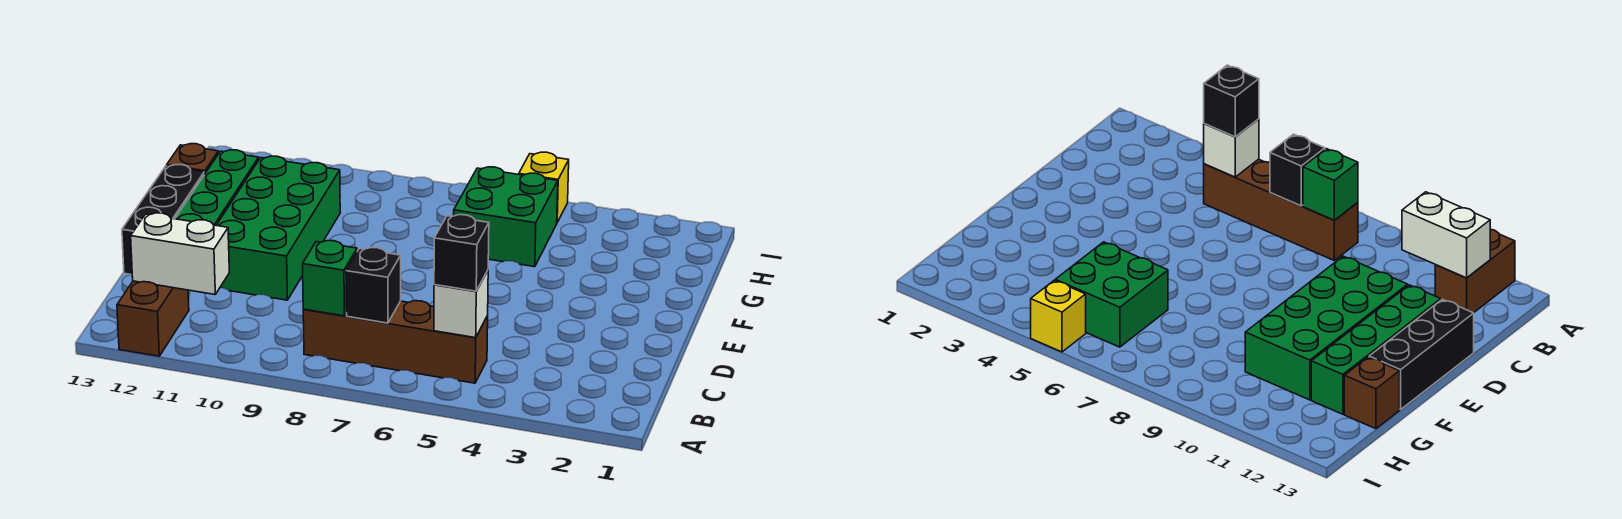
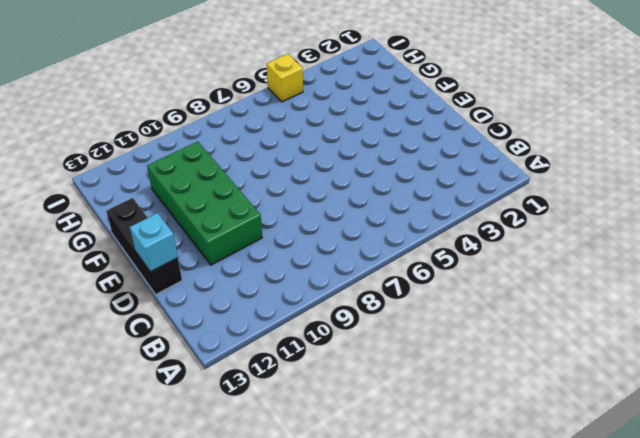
cyan brick D13 level 2 -> none
none -> brown brick A12:B12 level 1
none -> brown brick B5:B8 level 1
none -> green brick D12:G12 level 1

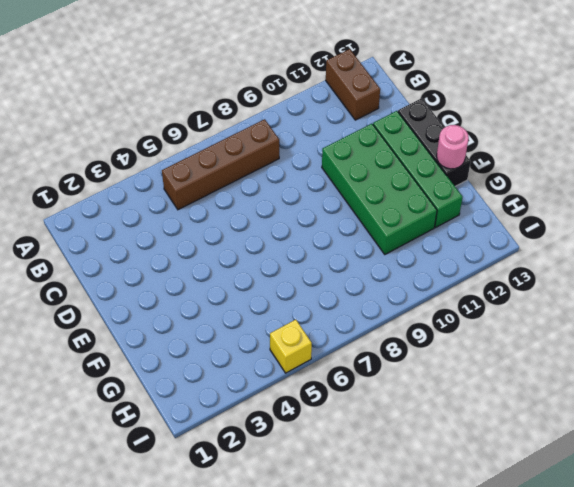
pink round brick F13 level 2 -> none
none -> green brick G5:H6 level 1
none -> brown brick G13 level 1
none -> white brick B5 level 2

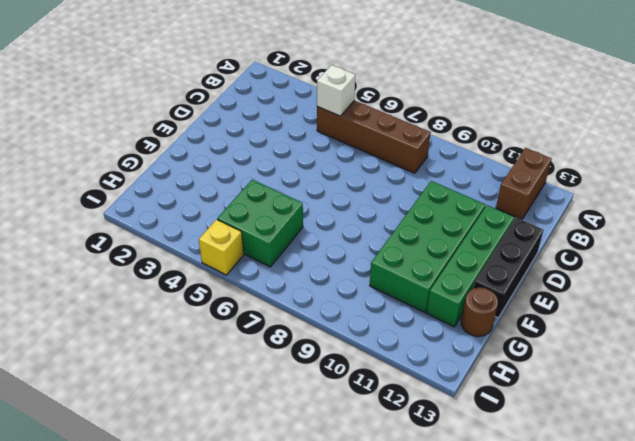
brown round brick G13 level 1 -> brown brick G13 level 1
none -> black brick B7 level 2
none -> green brick B8 level 2
none -> white brick B11:B12 level 2

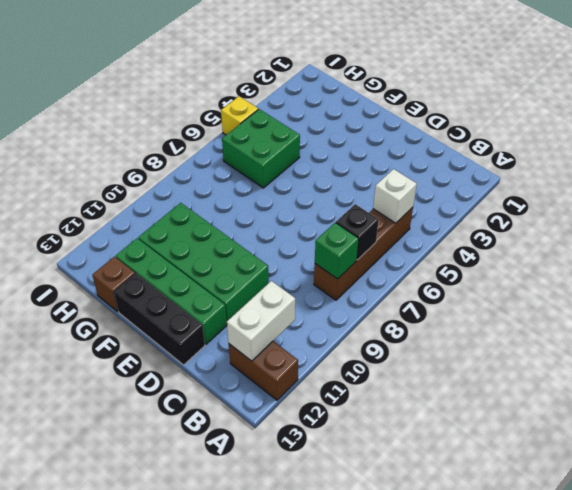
none -> black brick B5 level 3

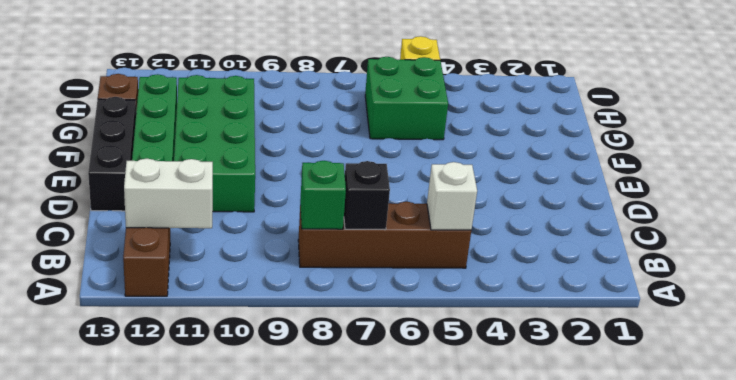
none -> black brick B5 level 3

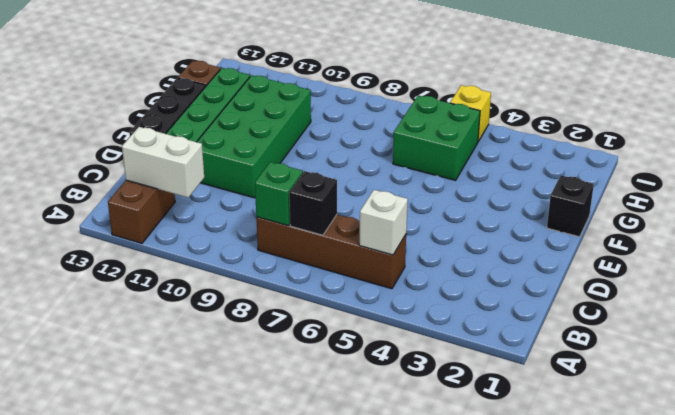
black brick F1 level 1 -> black brick B5 level 3

